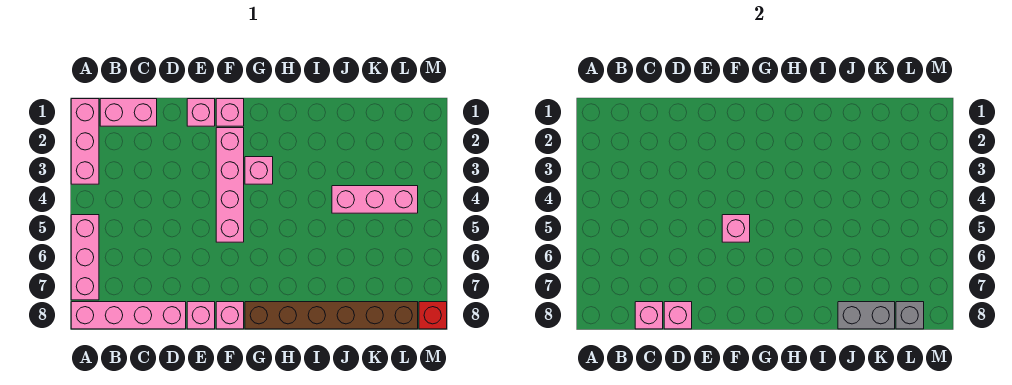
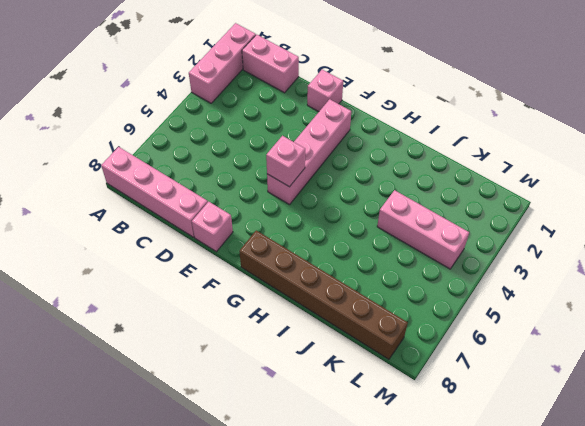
none -> pink brick A5:A7 level 1
none -> pink brick F1 level 1
none -> pink brick F8 level 1

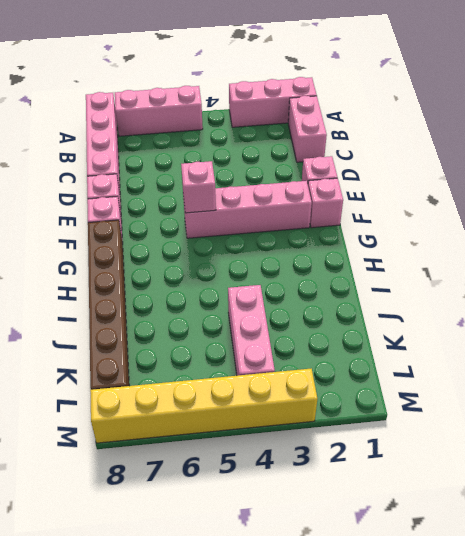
yellow brick M3:M8 level 1 -> red brick M8 level 1
none -> pink brick G3 level 1
none -> pink brick C8 level 2
none -> pink brick D8 level 2

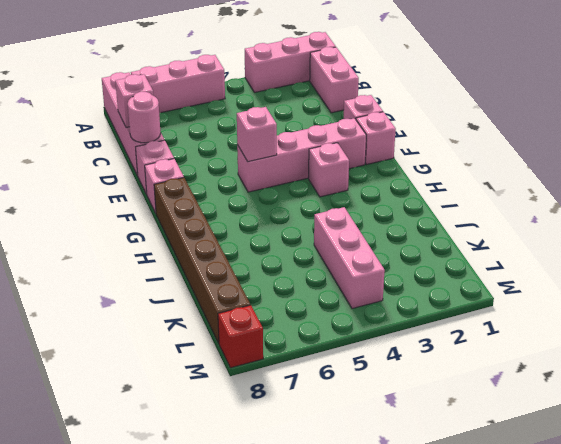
pink round brick D8 level 2 -> pink brick D8 level 2
none -> grey brick J8:K8 level 2
none -> grey brick L8 level 2

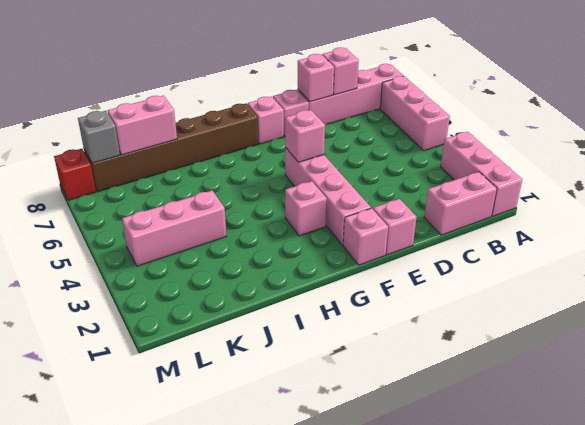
pink brick J8:K8 level 2 -> grey brick J8:K8 level 2

